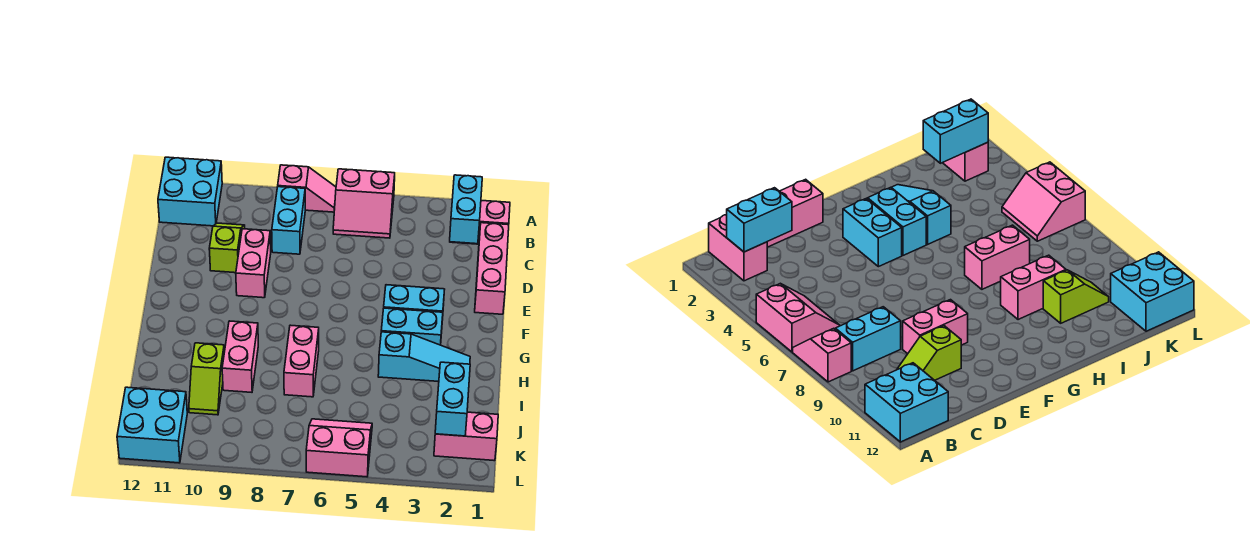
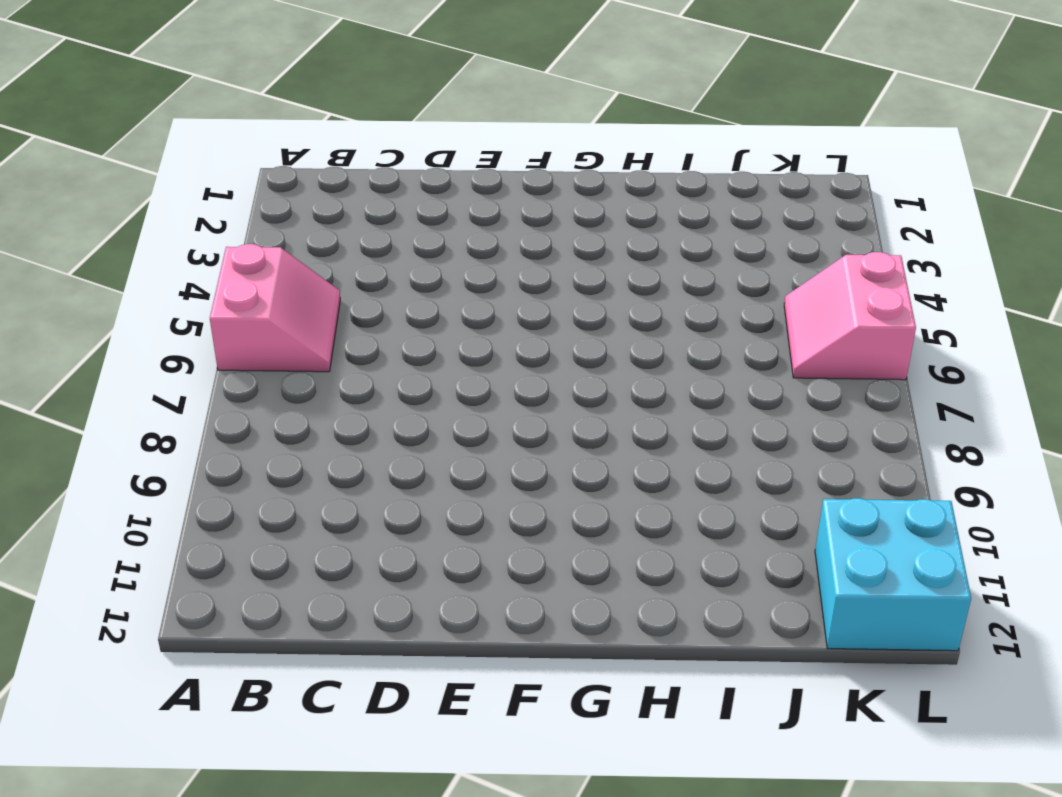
none -> pink slope A7:A8 level 1 top 8
none -> cyan brick A11:B12 level 1
none -> pink brick B1:B2 level 1

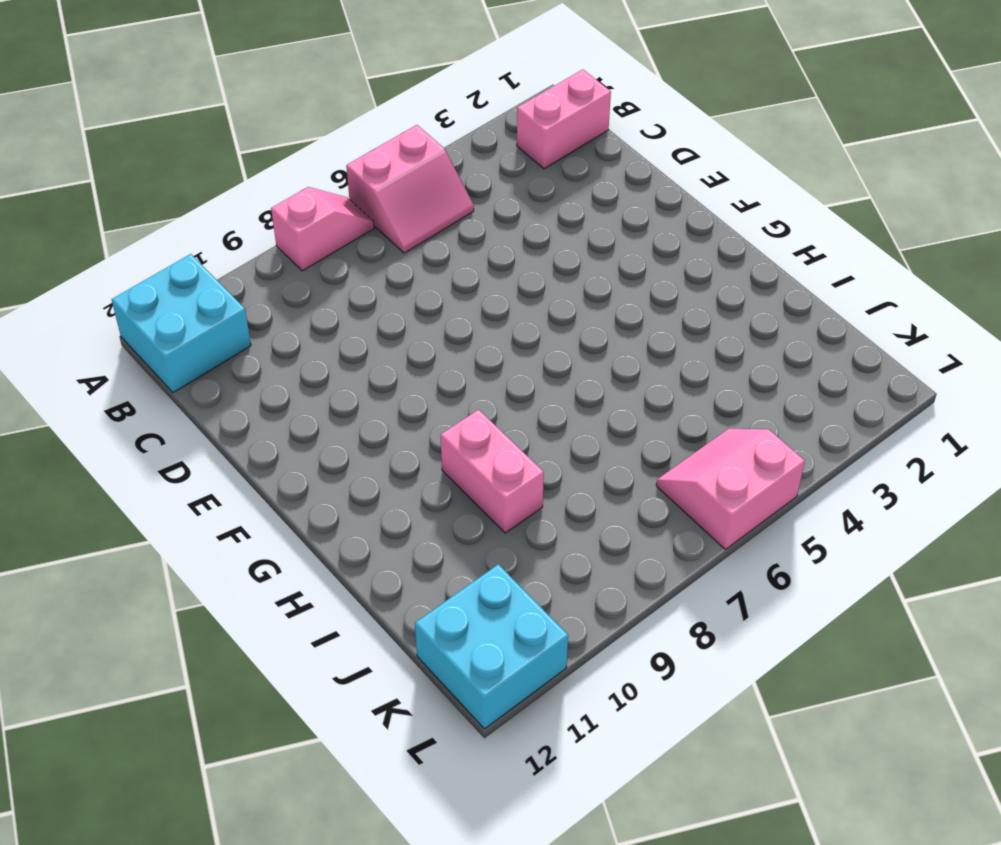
none -> cyan brick B8:C8 level 1
none -> pink brick C1:E1 level 1
none -> lime slope C10:D10 level 1 top D

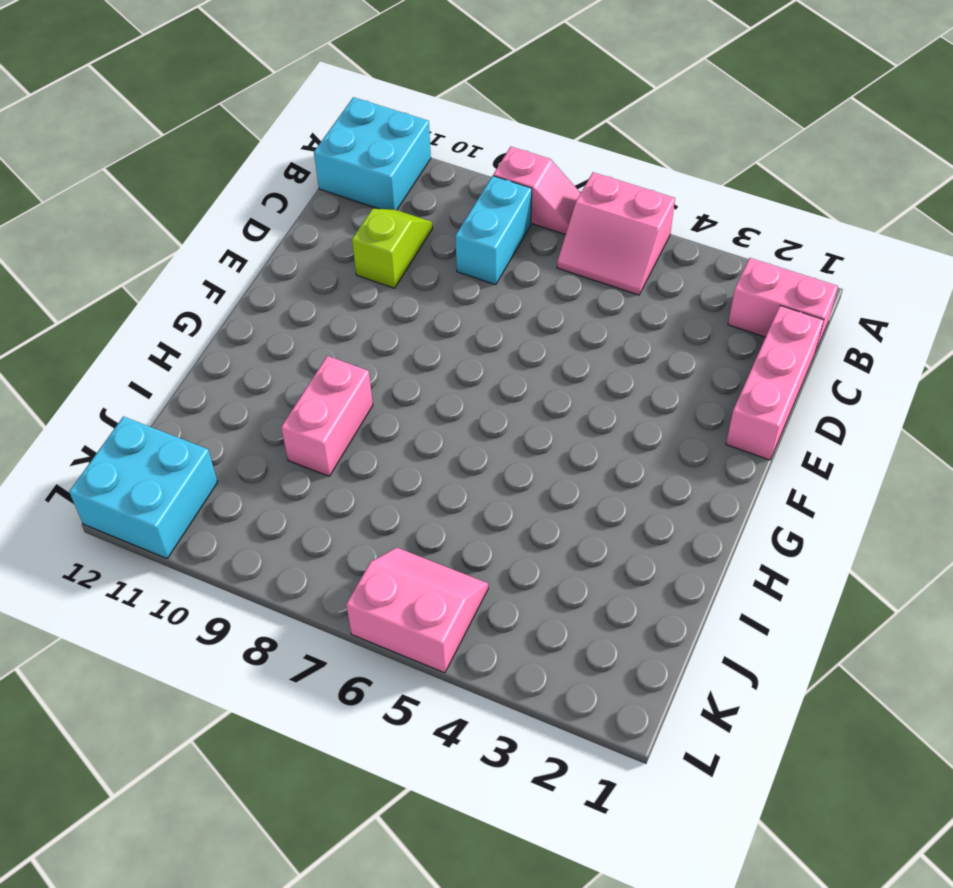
none -> pink brick D9:E9 level 1
none -> cyan brick F3:F4 level 1
none -> cyan brick G3:G4 level 1

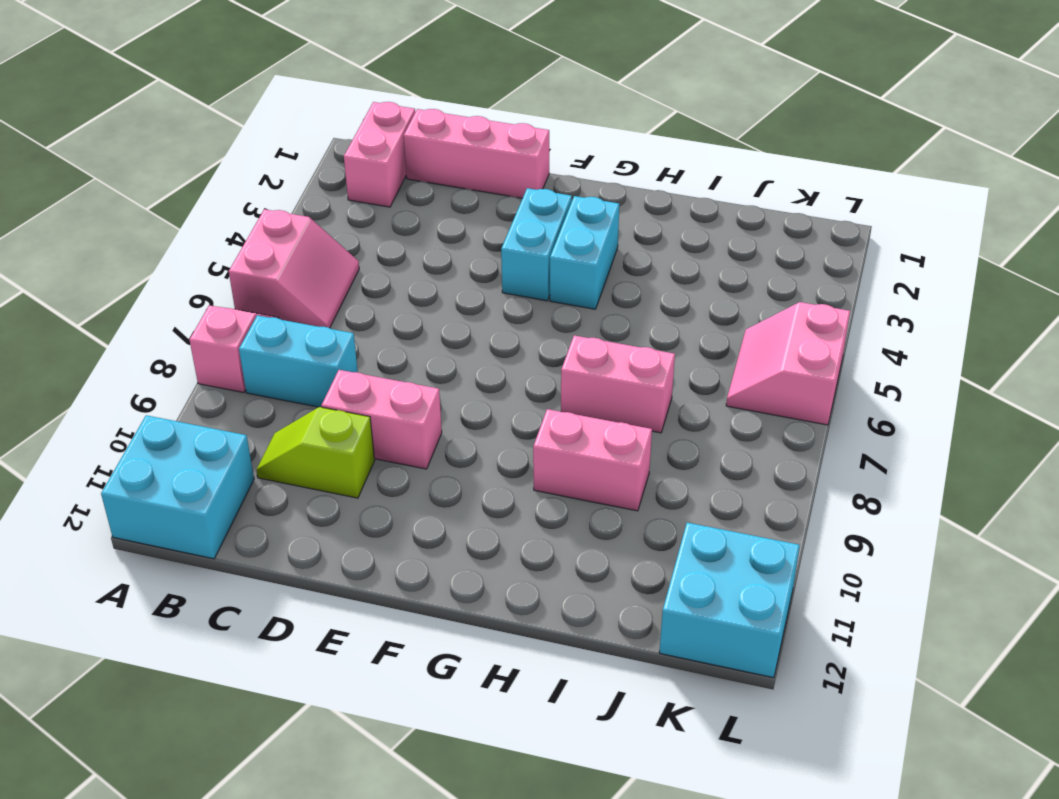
none -> cyan slope H2:H4 level 1 top 4
none -> lime slope I10:J10 level 1 top I
none -> pink brick K1:K2 level 1

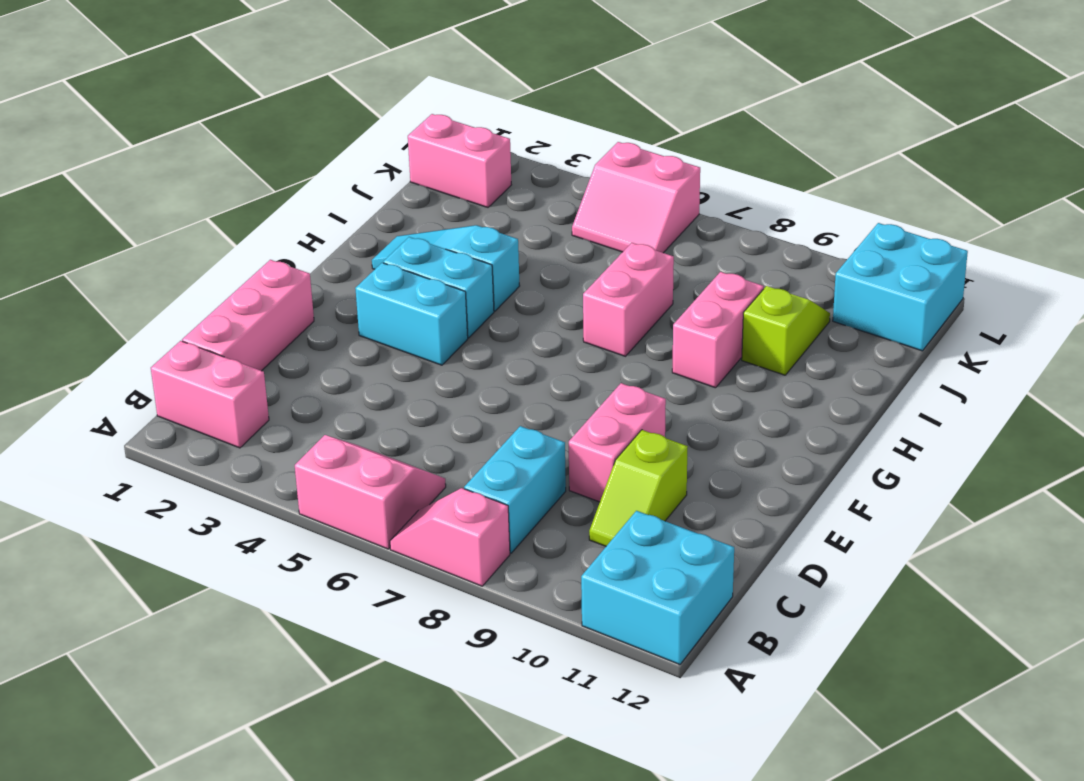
none -> cyan brick B2:C2 level 2
none -> cyan brick J2:K2 level 2

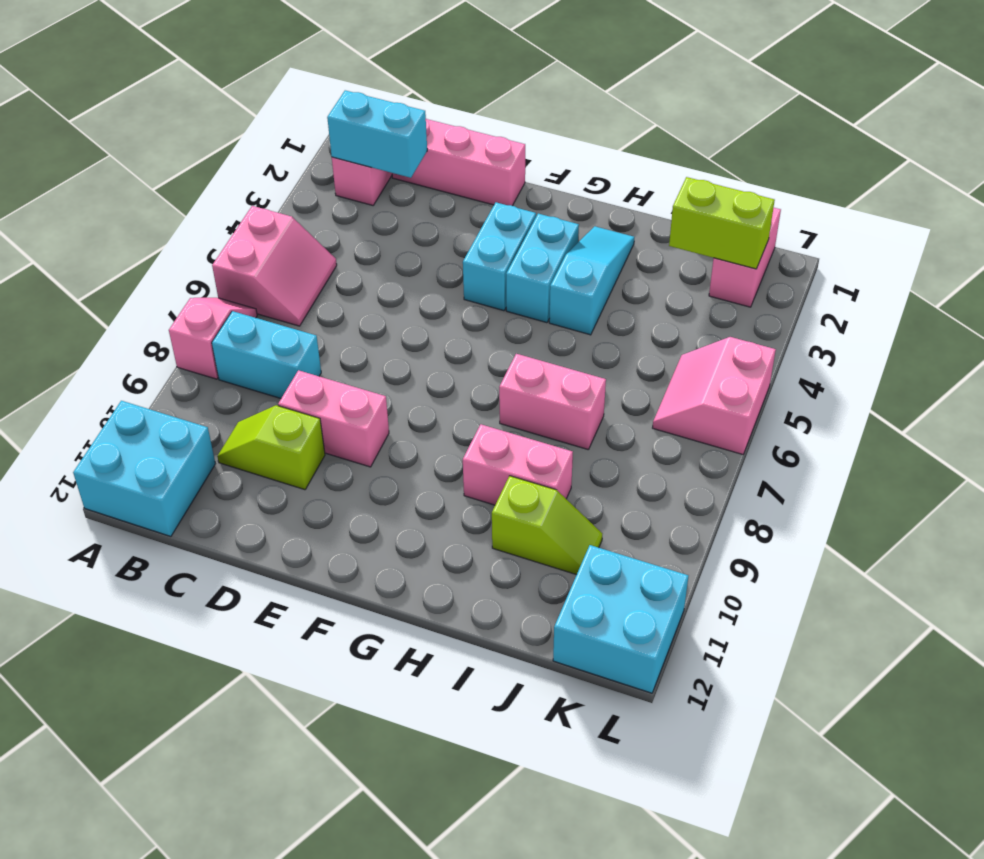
lime brick J2:K2 level 2 -> cyan brick J2:K2 level 2

